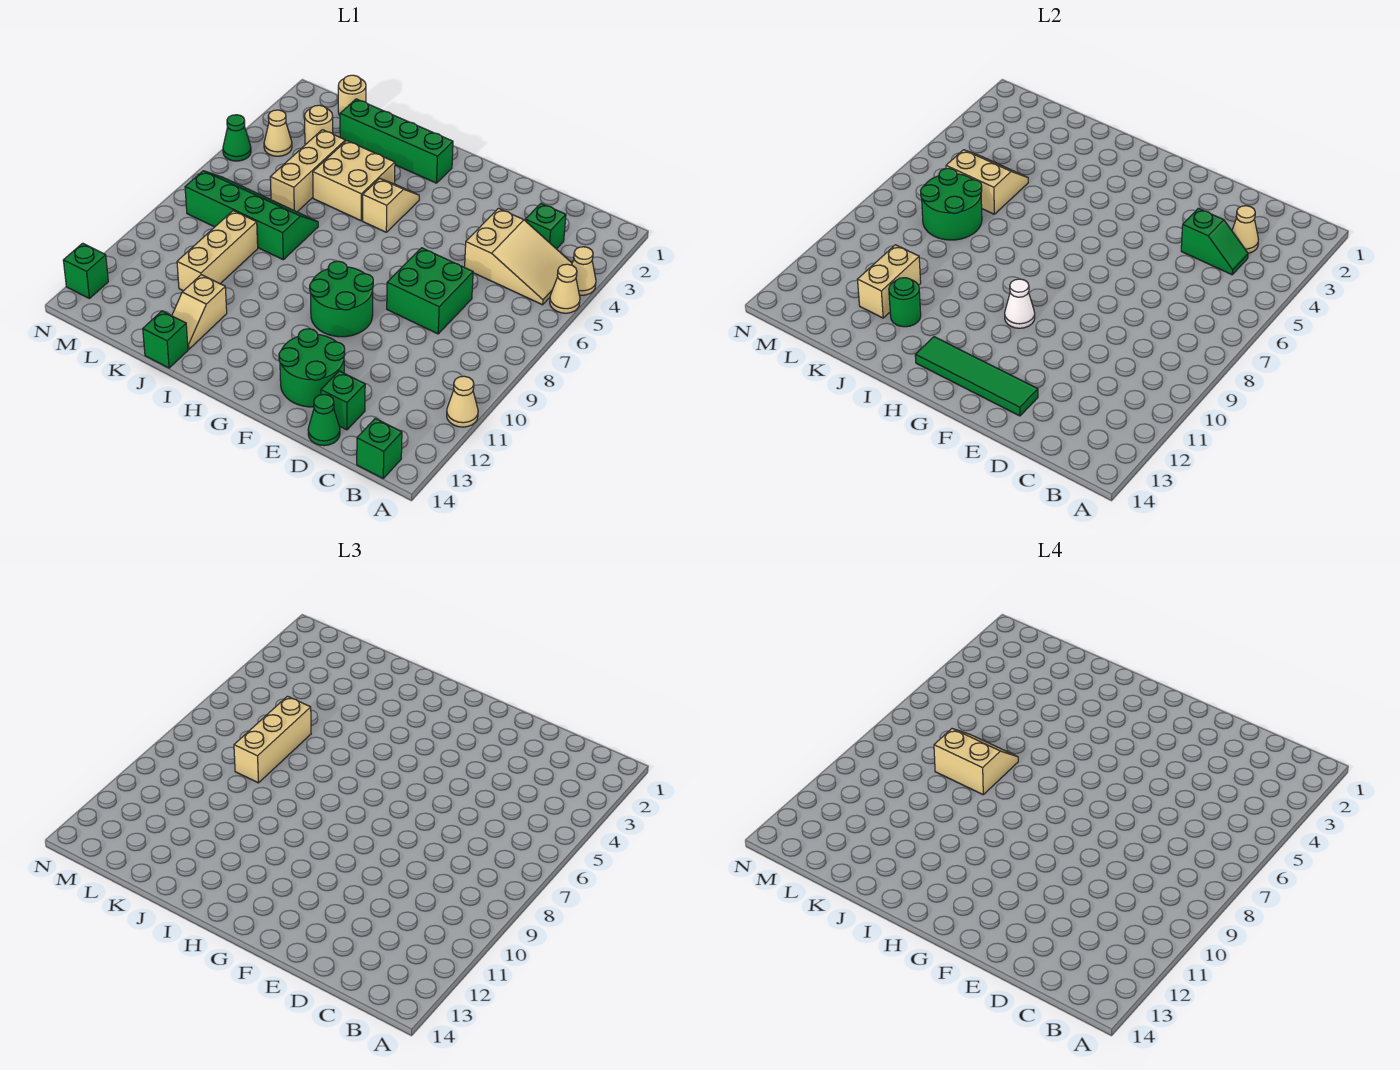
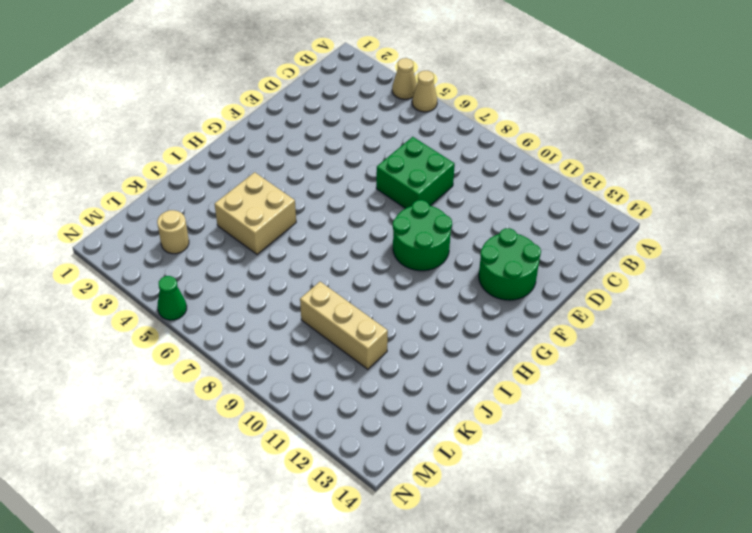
none -> tan cone A11 level 1
none -> tan slope B4:D5 level 1 top D
none -> green brick B14 level 1
none -> green brick C3 level 1

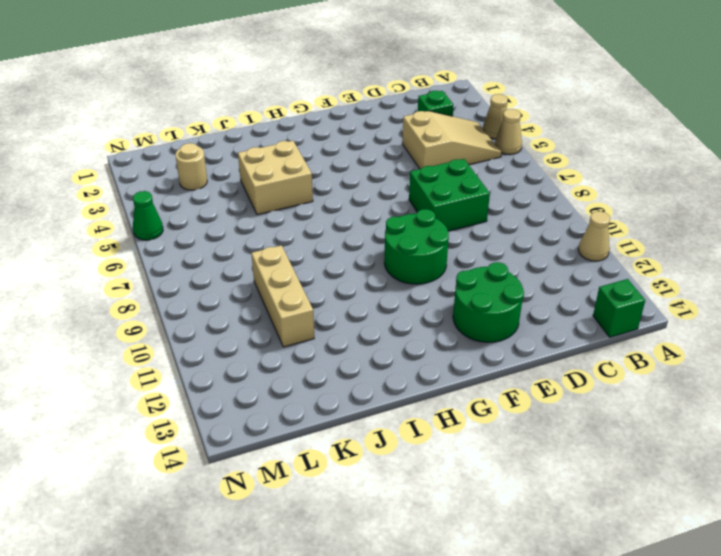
none -> green brick D13 level 1
none -> green cone D14 level 1
none -> green brick H2:K2 level 1
none -> tan slope H4:H5 level 1 top 5

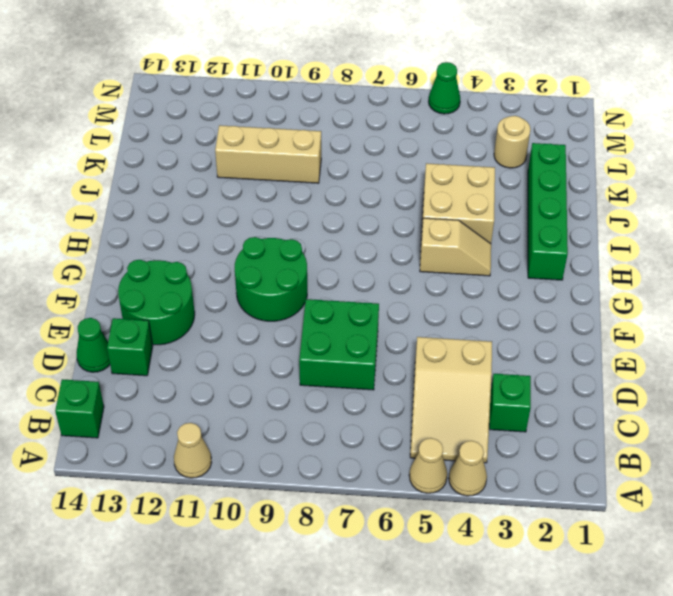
none -> green slope J7:M8 level 1 top 8
none -> tan slope J12:J13 level 1 top 12
none -> green brick J14 level 1
none -> tan brick K4:K6 level 1

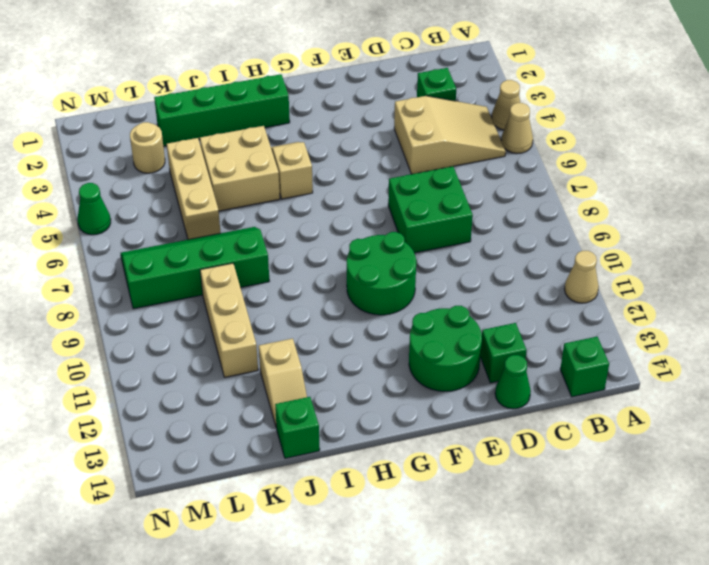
none -> tan round brick L1 level 1
none -> tan cone M4 level 1
none -> green brick N13 level 1
none -> tan cone C3 level 2

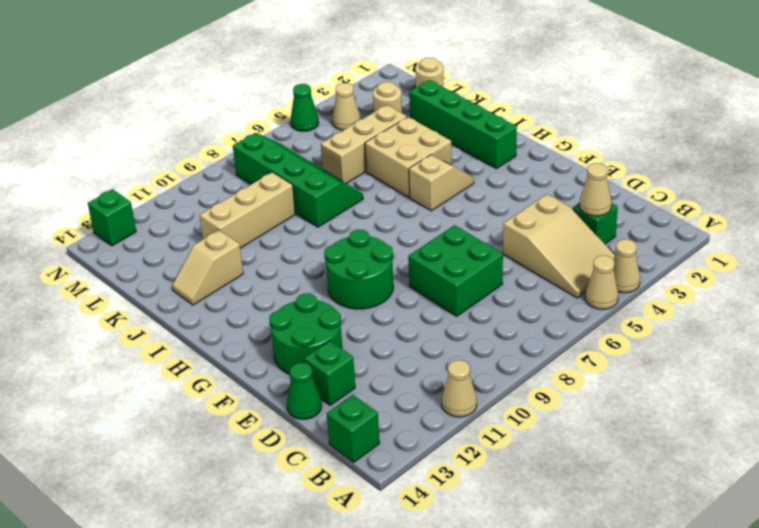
none -> green brick J14 level 1
none -> green slope C4:D4 level 2 top D
none -> green tile E13:H13 level 2
none -> white cone G10 level 2

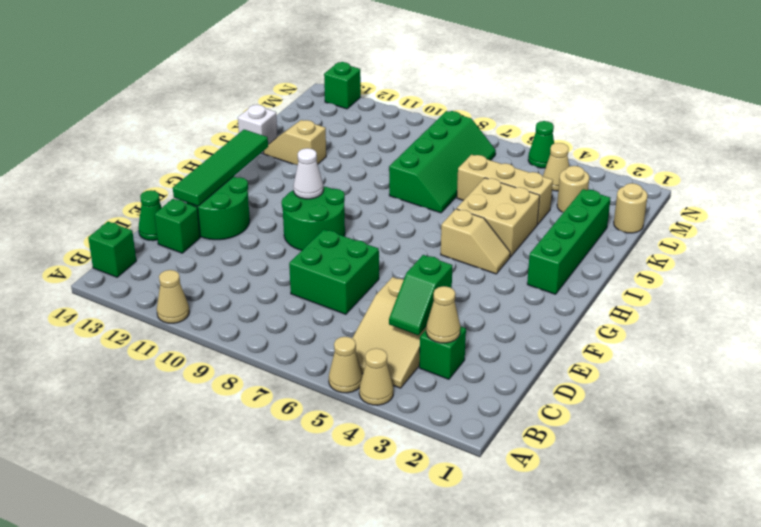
white brick J14 level 1 -> green brick J14 level 1
none -> tan brick K9:K11 level 1
none -> green round brick J12 level 2
none -> tan slope K5:L6 level 2 top 6
none -> green round brick K7:L8 level 2

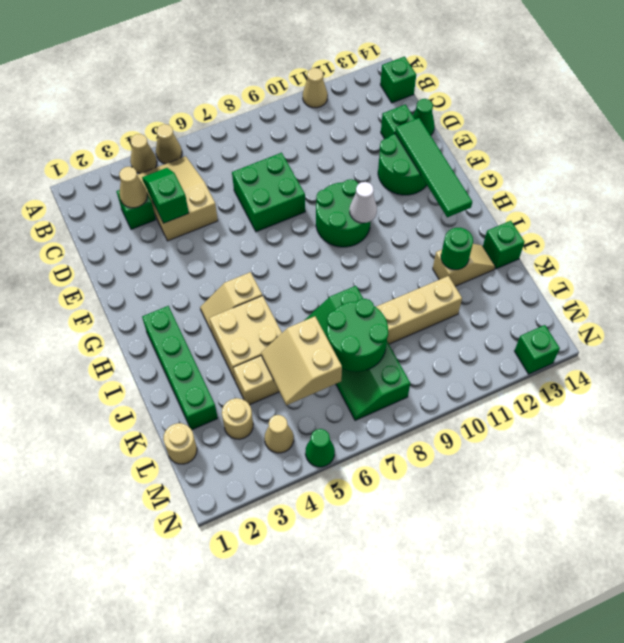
none -> tan brick K11:K12 level 2
none -> tan brick K6:K8 level 3
none -> tan slope J7:K8 level 4 top 8

